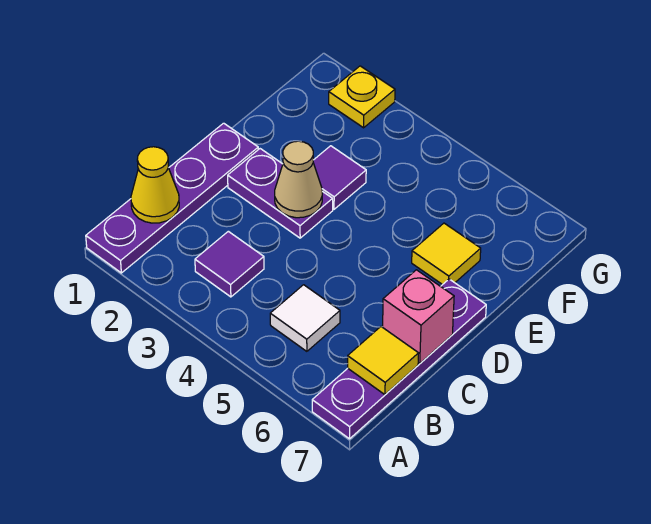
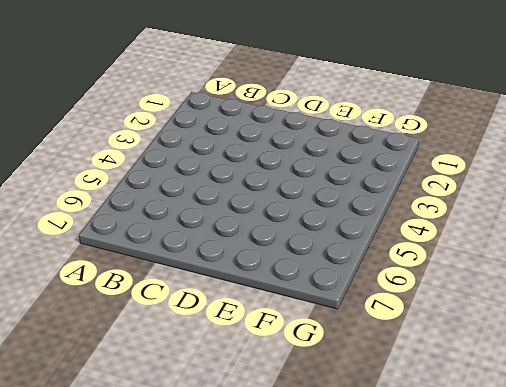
none -> purple plate A1:D1 level 1
none -> purple plate A7:D7 level 1
none -> purple tile B3 level 1

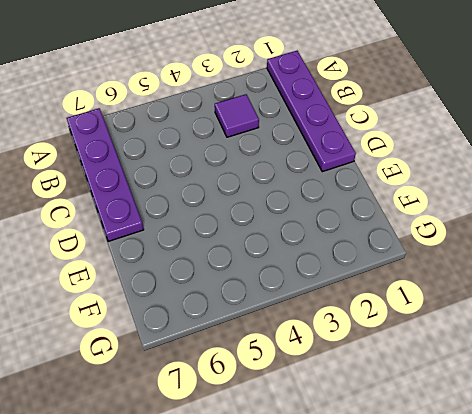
none -> white tile B5 level 1
none -> purple plate D2:D3 level 1
none -> purple tile E3 level 1

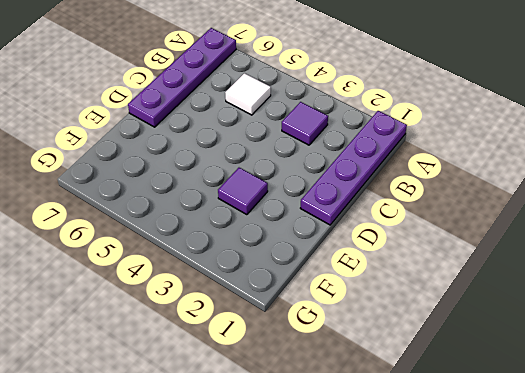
none -> purple plate D2:D3 level 1
none -> yellow tile E6 level 1
none -> yellow plate G2 level 1

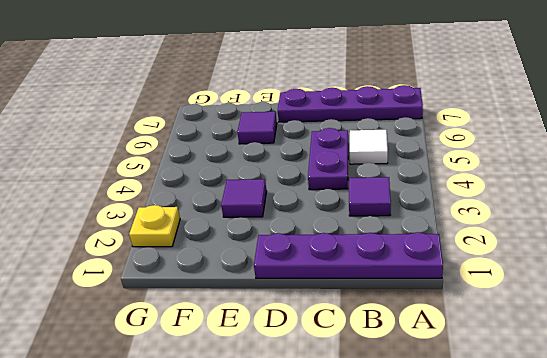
purple plate C4:C5 level 1 -> purple plate D2:D3 level 1
purple tile E6 level 1 -> yellow tile E6 level 1
none -> yellow cone B1 level 2
none -> yellow tile B7 level 2
none -> pink brick C7 level 2

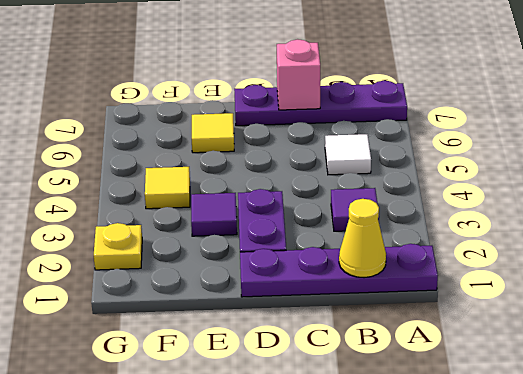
yellow tile F4 level 1 -> yellow tile B7 level 2
none -> tan cone D3 level 2

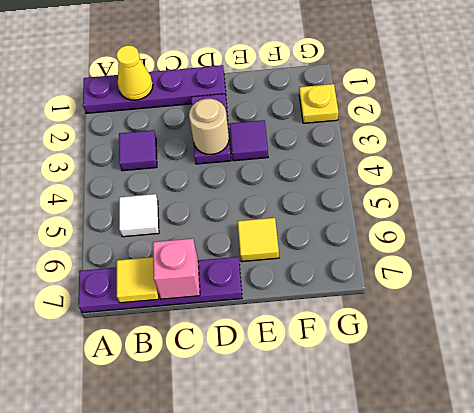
tan round brick D3 level 2 -> tan cone D3 level 2

